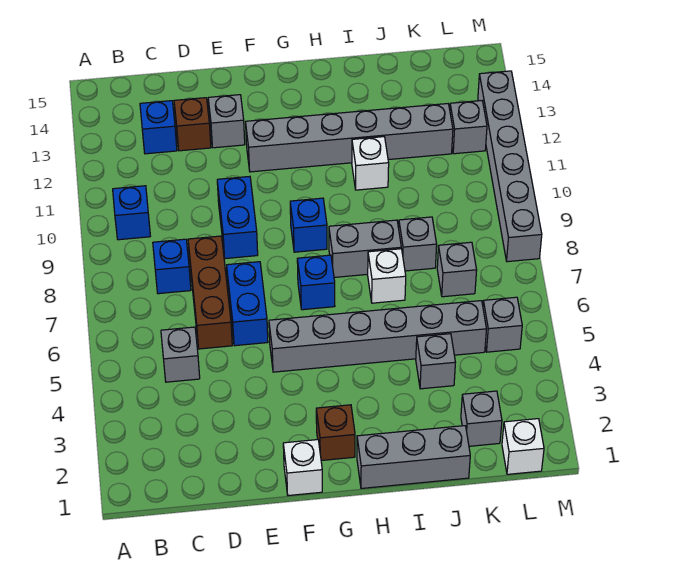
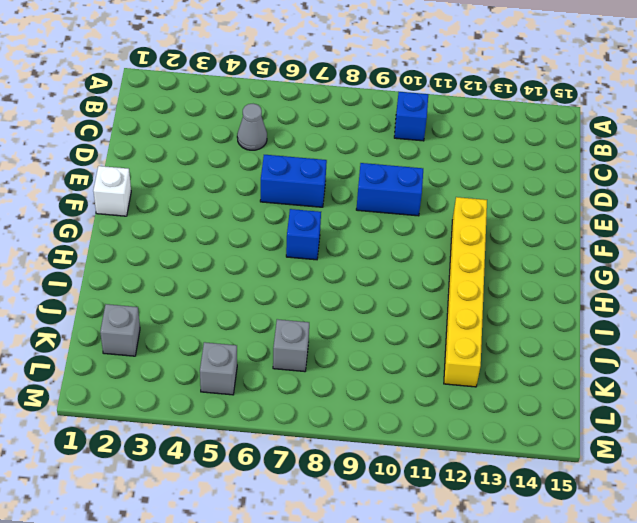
grey cone C5 level 1 -> grey brick C5 level 1
yellow brick F12:K12 level 1 -> grey brick F12:K12 level 1
none -> blue brick C8 level 1
none -> blue brick C13 level 1
none -> brown brick D6:D8 level 1

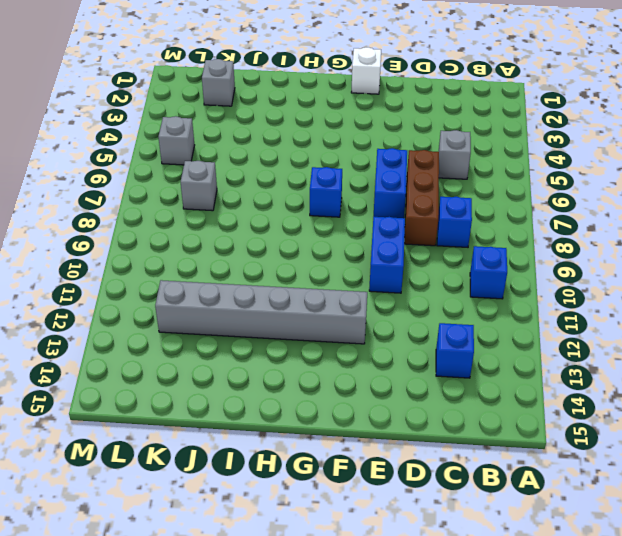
none -> brown brick D13 level 1
none -> grey brick E13 level 1
none -> grey brick F5:K5 level 1

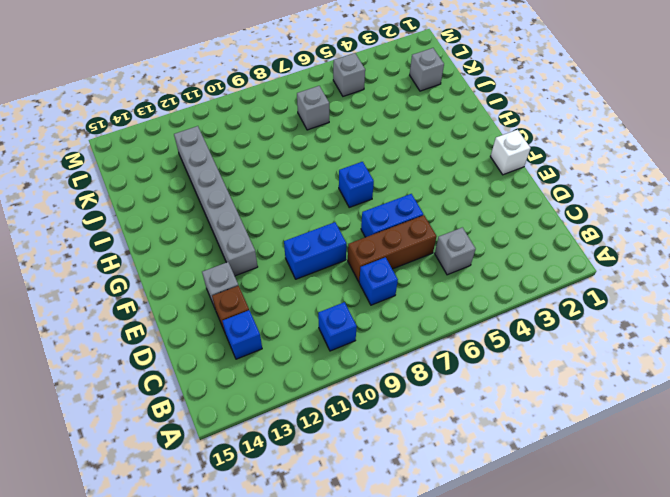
none -> grey brick F5:K5 level 1
none -> brown brick G2 level 1
none -> blue brick G9 level 1

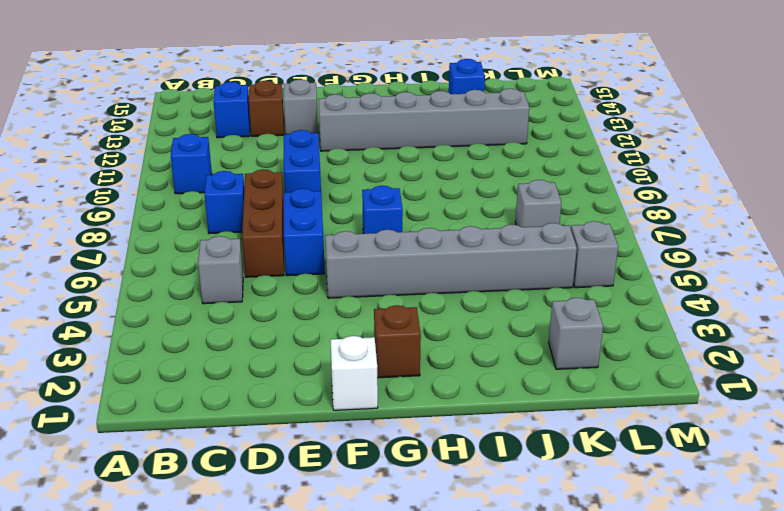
blue brick J14 level 1 -> blue brick G9 level 1
none -> grey brick H1:J1 level 1
none -> grey brick H8:I8 level 1
none -> white brick I7 level 1

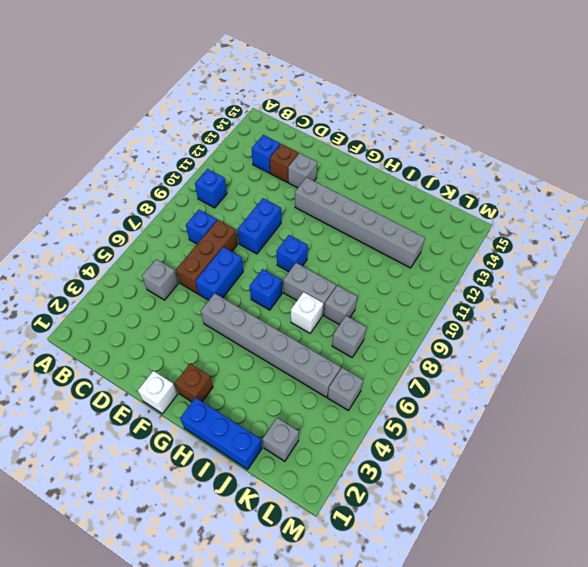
blue brick H1:J1 level 1 -> grey brick H1:J1 level 1
none -> white brick I11 level 1
none -> grey brick J4 level 1
none -> white brick L1 level 1

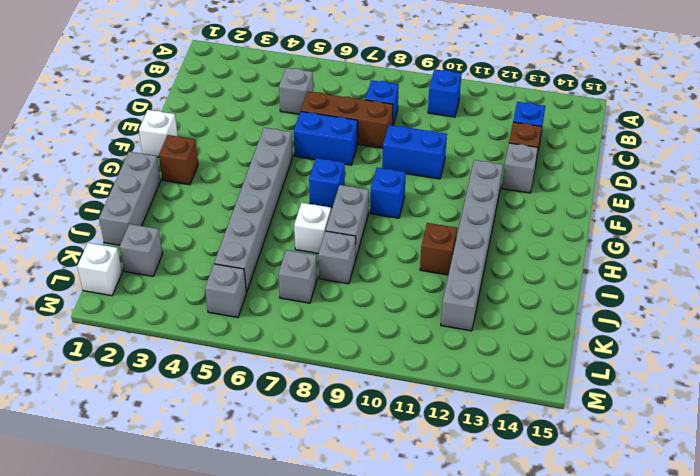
brown brick I11 level 1 -> white brick I11 level 1
none -> grey brick J4 level 1
none -> grey brick L12 level 1
none -> grey brick M8:M13 level 1

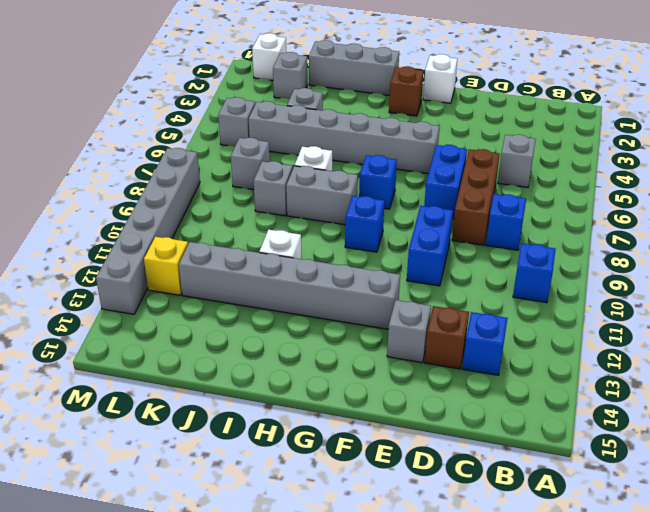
yellow brick L12 level 1 -> grey brick L12 level 1

